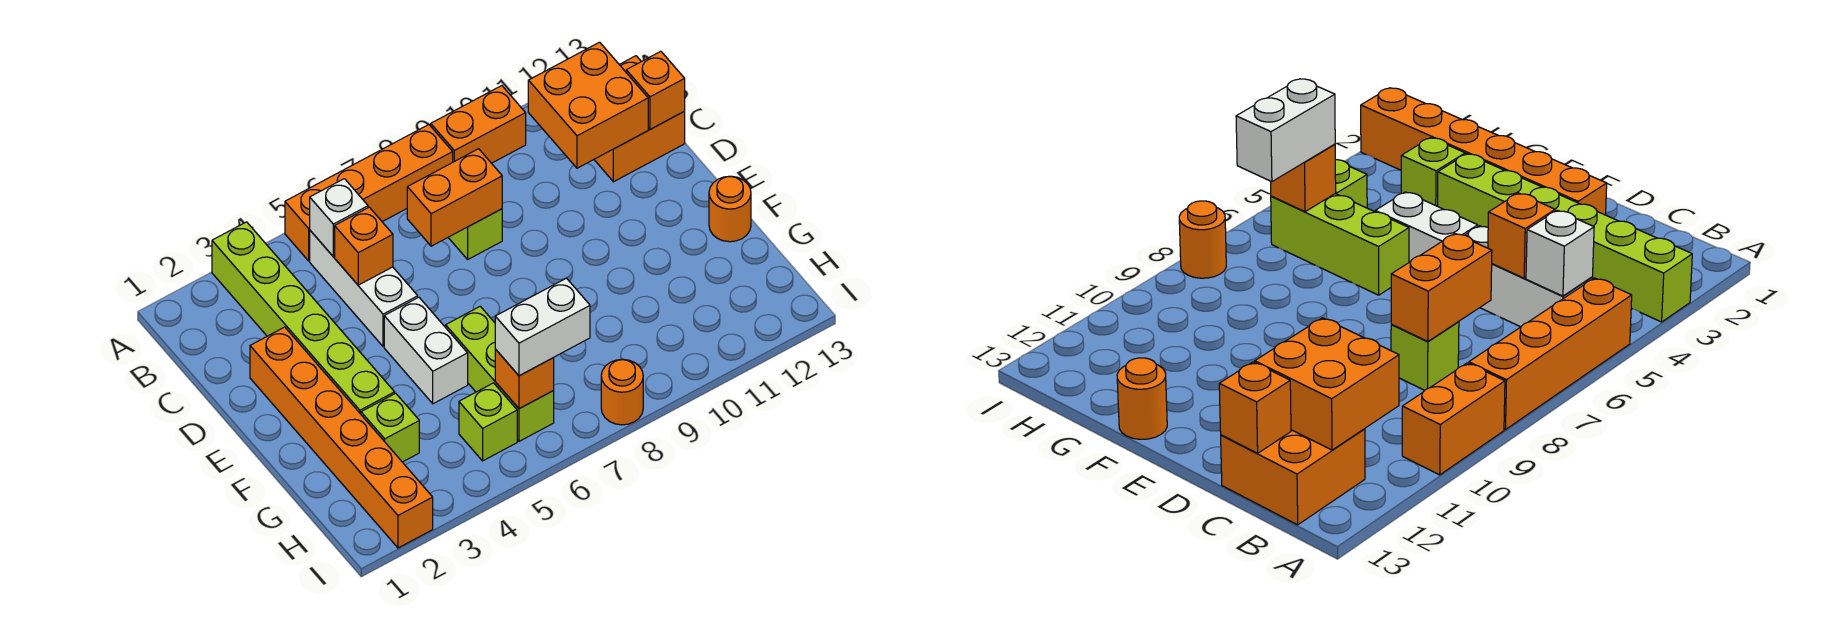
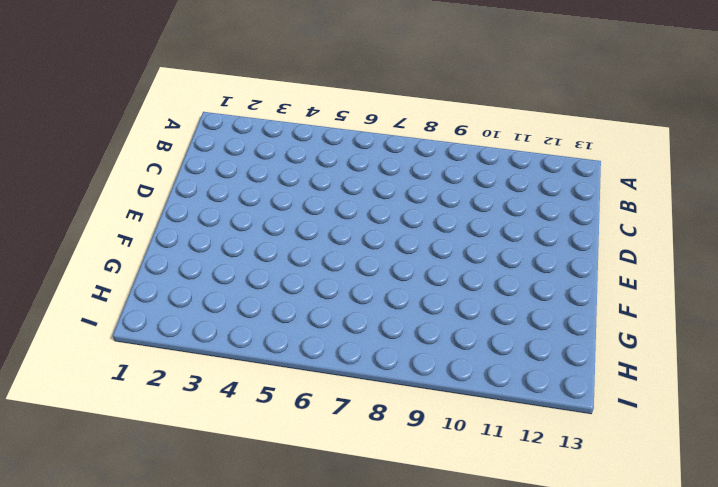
none -> lime brick A3:F3 level 1
none -> orange brick A5:A8 level 1
none -> orange brick A9:A10 level 1

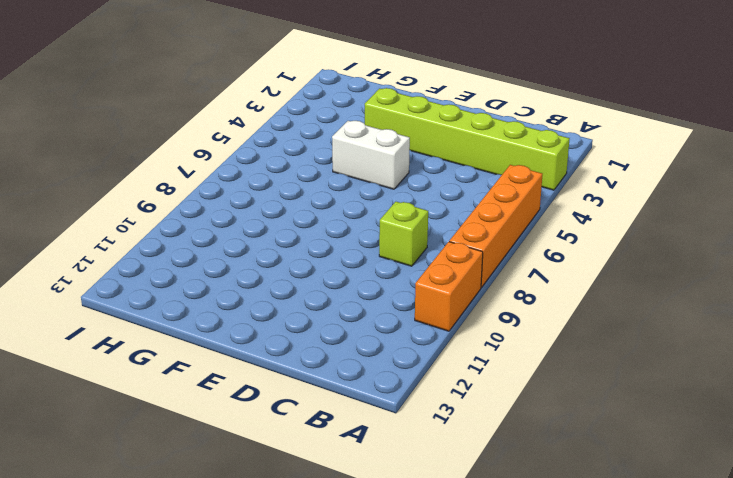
none -> white brick B5:D5 level 1
none -> orange brick B12:C13 level 1
none -> orange brick D2:I2 level 1

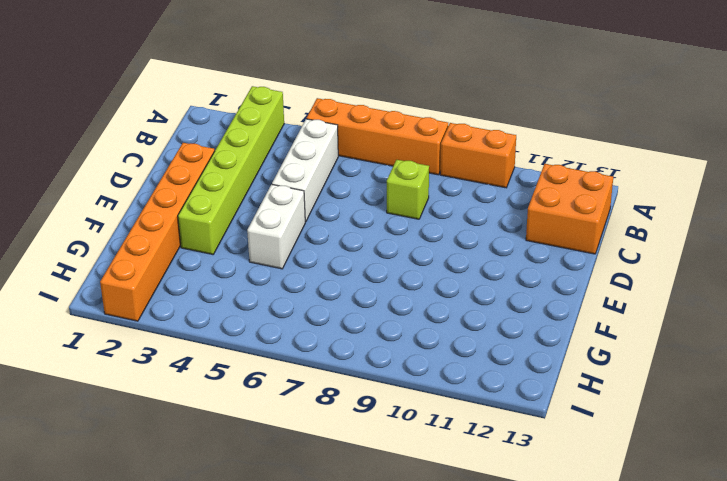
none -> lime brick F6:H6 level 1
none -> orange round brick F13 level 1
none -> lime brick G3 level 1

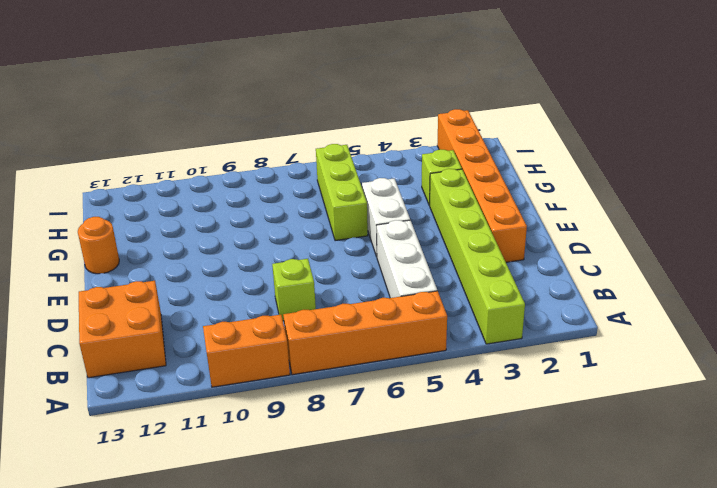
none -> lime brick H5 level 1
none -> orange round brick I8 level 1
none -> white brick B5 level 2

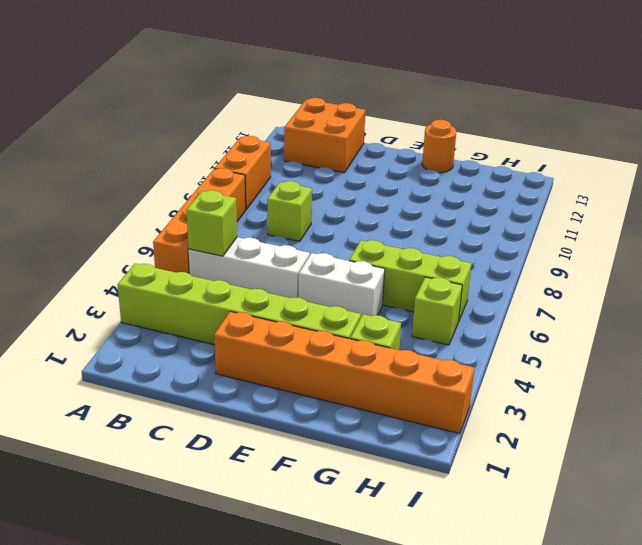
lime brick B5 level 2 -> white brick B5 level 2
none -> orange round brick I8 level 1
none -> orange brick B11:C12 level 2
none -> orange brick C5 level 2

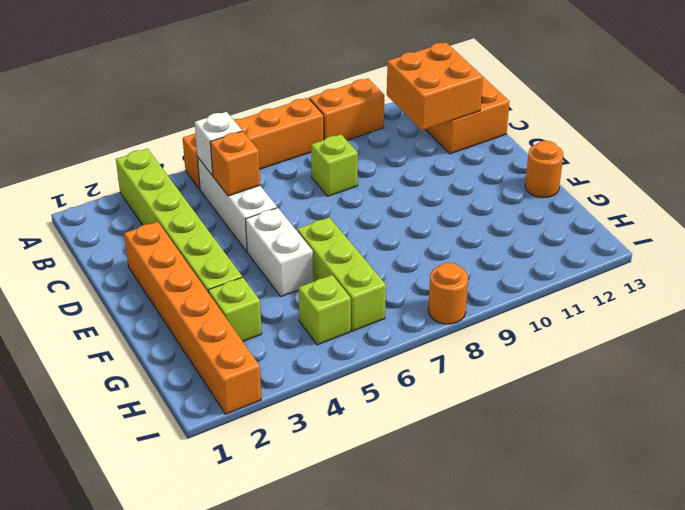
none -> orange brick C7:C8 level 2
none -> orange brick C13 level 2
none -> orange brick H6 level 2

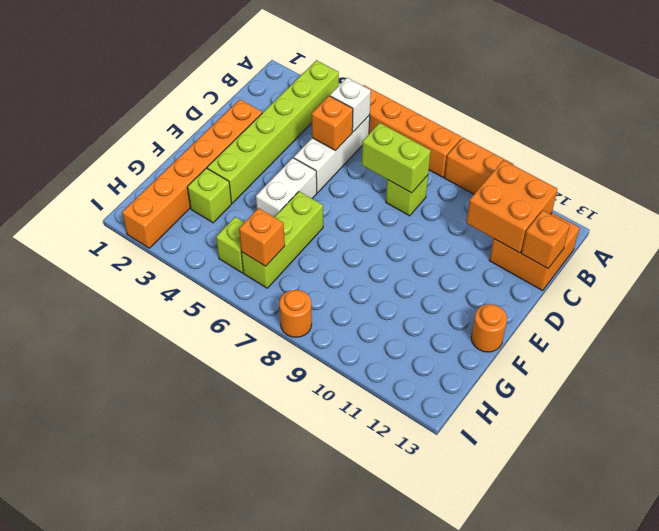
lime brick C7:C8 level 2 -> orange brick C7:C8 level 2
none -> white brick H6:H7 level 3

